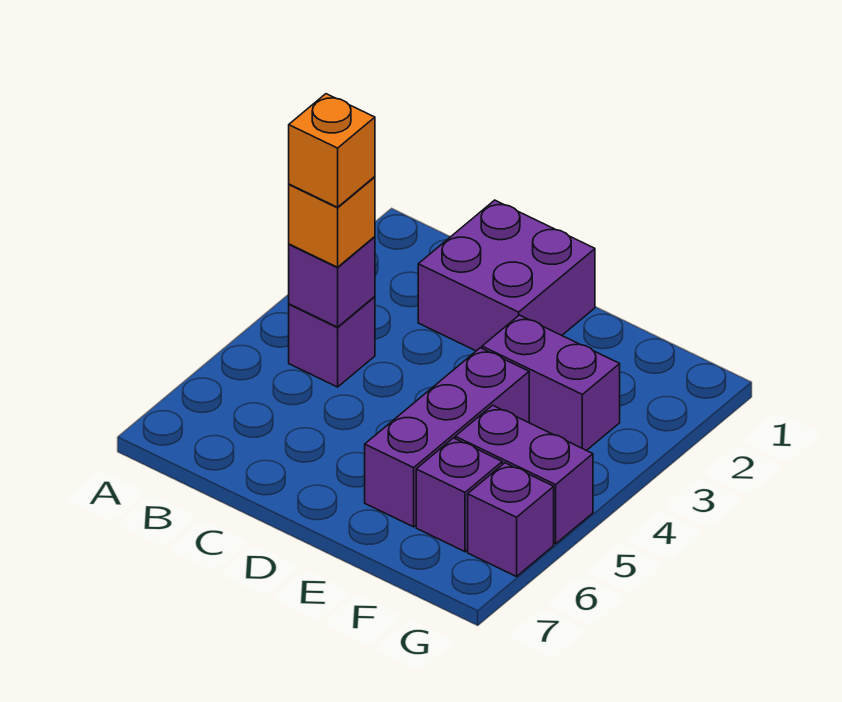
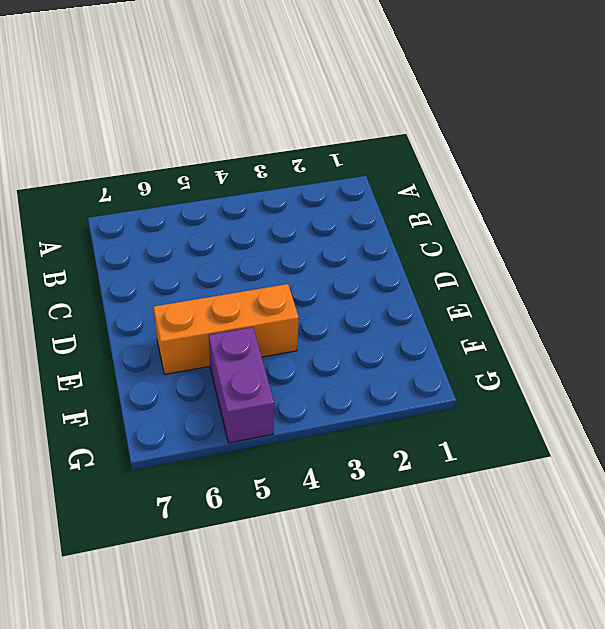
orange brick E4:E6 level 1 -> purple brick E4:E6 level 1
none -> purple brick B4 level 1
none -> purple brick C1:D2 level 1

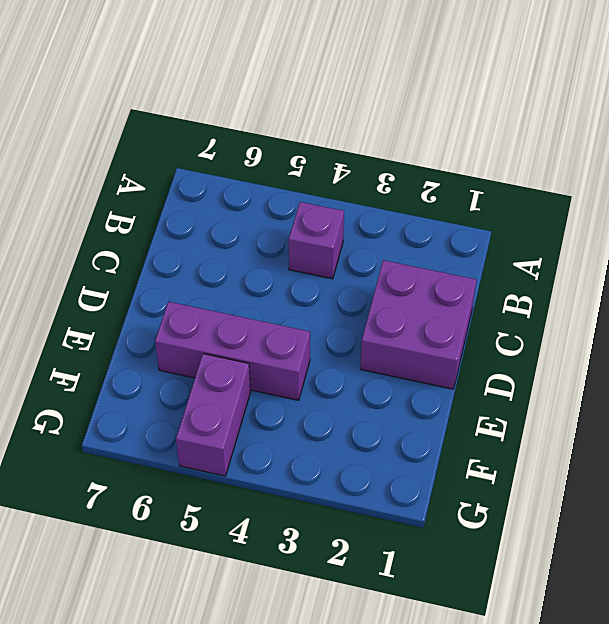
none -> purple brick E3:F3 level 1
none -> purple brick F6 level 1

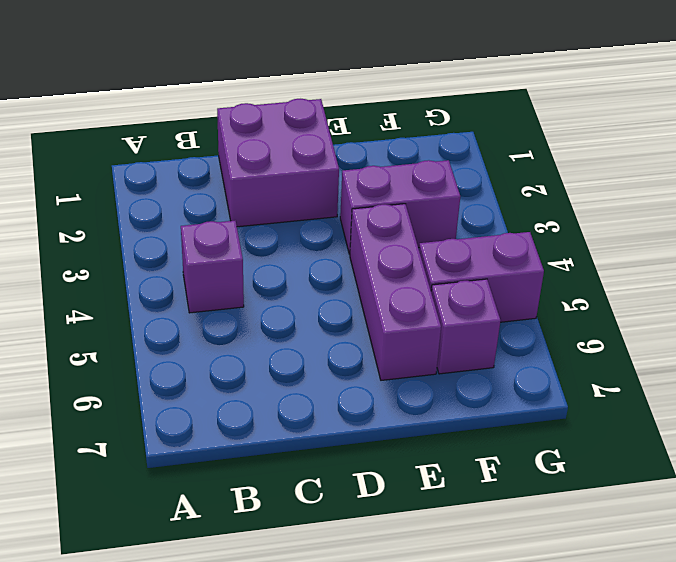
none -> purple brick G6 level 1
none -> purple brick B4 level 2

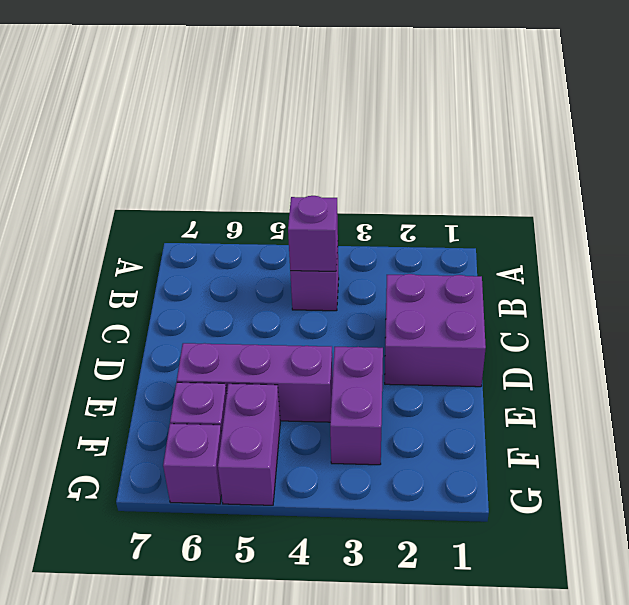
none -> orange brick B4 level 3
none -> orange brick B4 level 4

